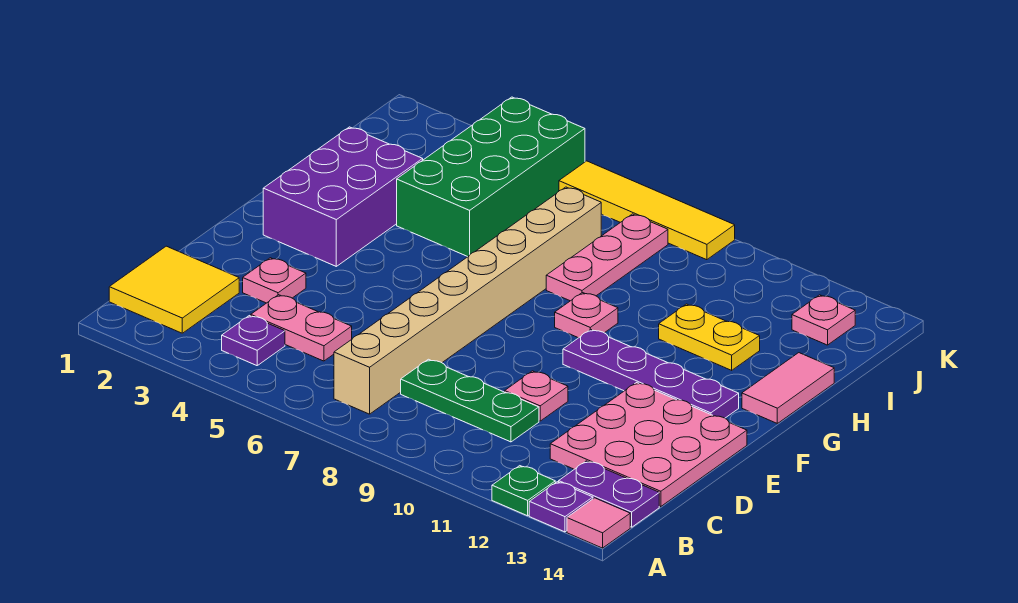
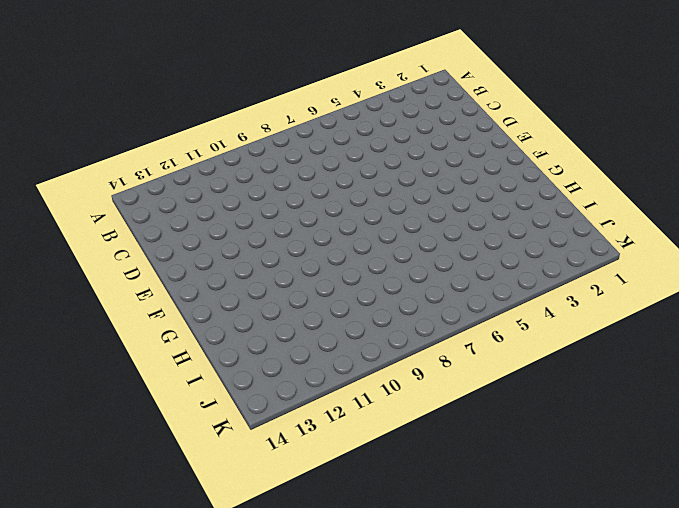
none -> green plate A12 level 1
none -> purple plate A13 level 1
none -> pink tile A14 level 1

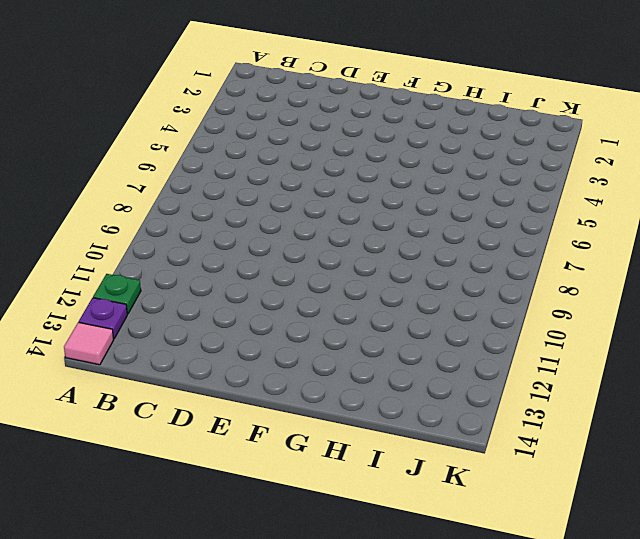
none -> yellow tile B1:C2 level 1
none -> purple plate B4 level 1
none -> tan brick B7:I7 level 1

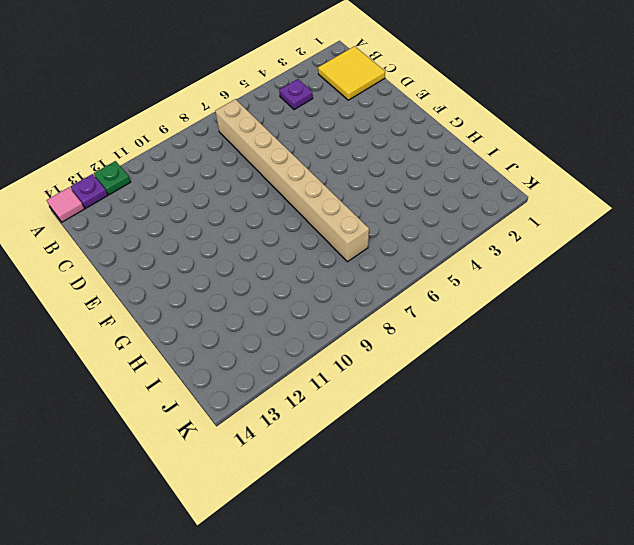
none -> purple plate B13:B14 level 1
none -> pink plate C4:C5 level 1
none -> green plate C8:C10 level 1

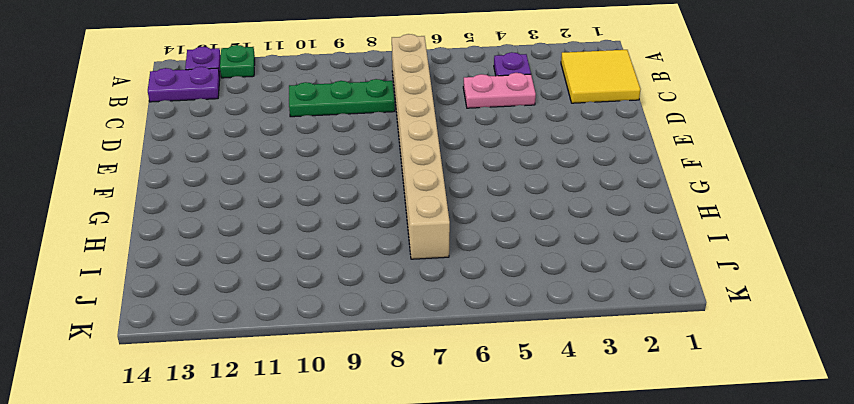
none -> pink tile A14 level 1
none -> pink plate C12:E14 level 1
none -> pink plate D3 level 1

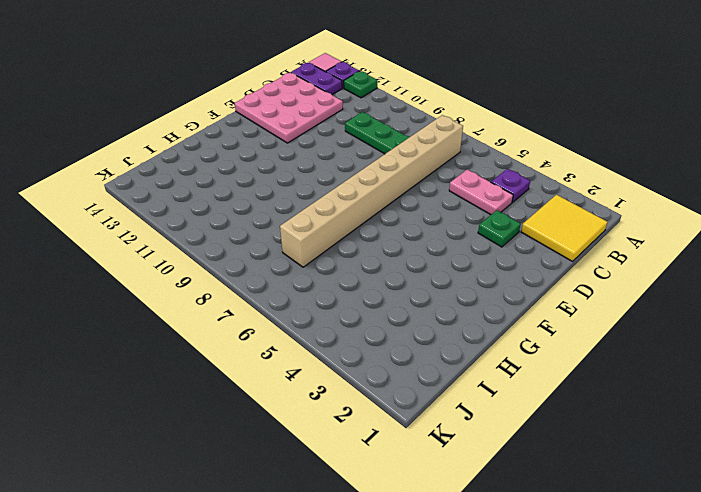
green plate D3 level 1 -> pink plate D3 level 1
none -> pink plate D10 level 1
none -> purple brick F2:H3 level 1
none -> purple plate F10:F13 level 1

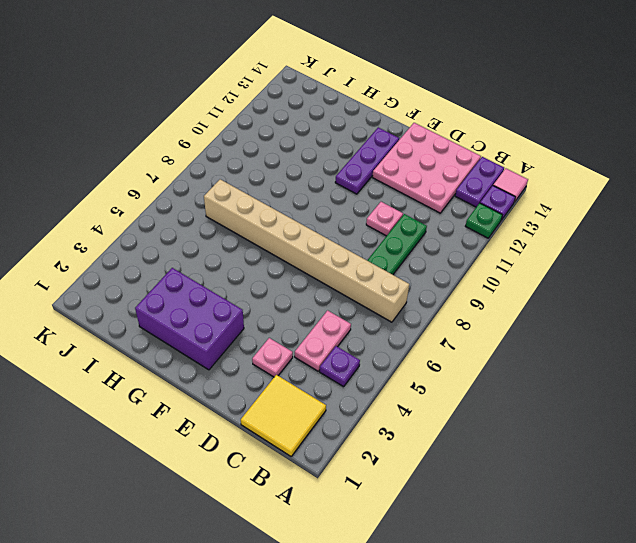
purple plate F11:F13 level 1 -> purple plate F10:F13 level 1
none -> pink plate G9 level 1
none -> pink tile G14:H14 level 1
none -> green brick H4:K5 level 1

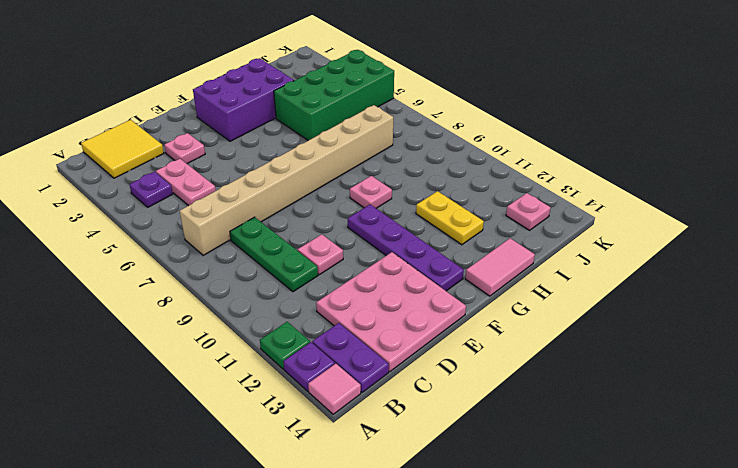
none -> pink plate H8:J8 level 1
none -> yellow tile K6:K9 level 1

